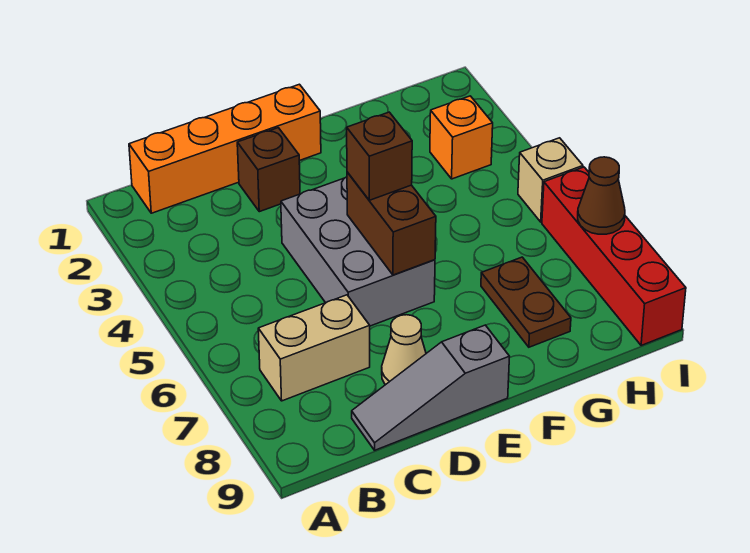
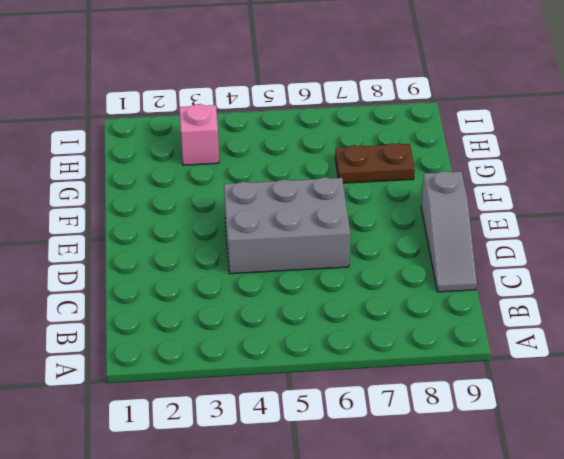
pink brick H3 level 1 -> orange brick H3 level 1
none -> orange brick B1:E1 level 1
none -> tan brick B7:C7 level 1
none -> brown brick D2 level 1

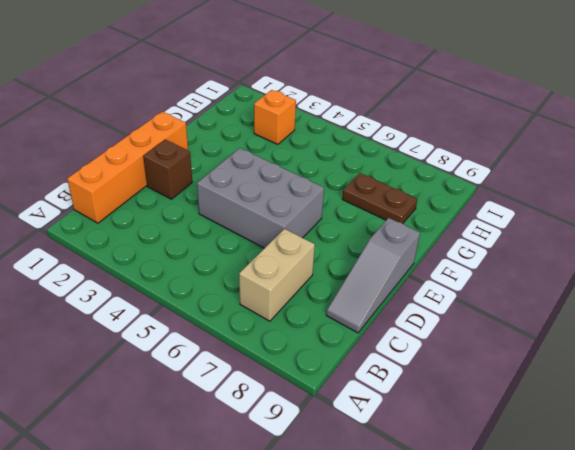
none -> tan cone D8 level 1
none -> tan brick I5 level 1
none -> red brick I6:I9 level 1

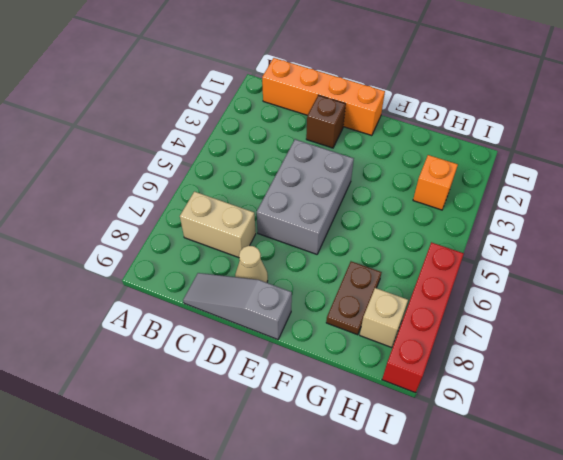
tan brick H8 level 1 -> tan brick I5 level 1
none -> brown brick E5:E6 level 2
none -> brown cone I7 level 2
none -> brown brick E5 level 3

